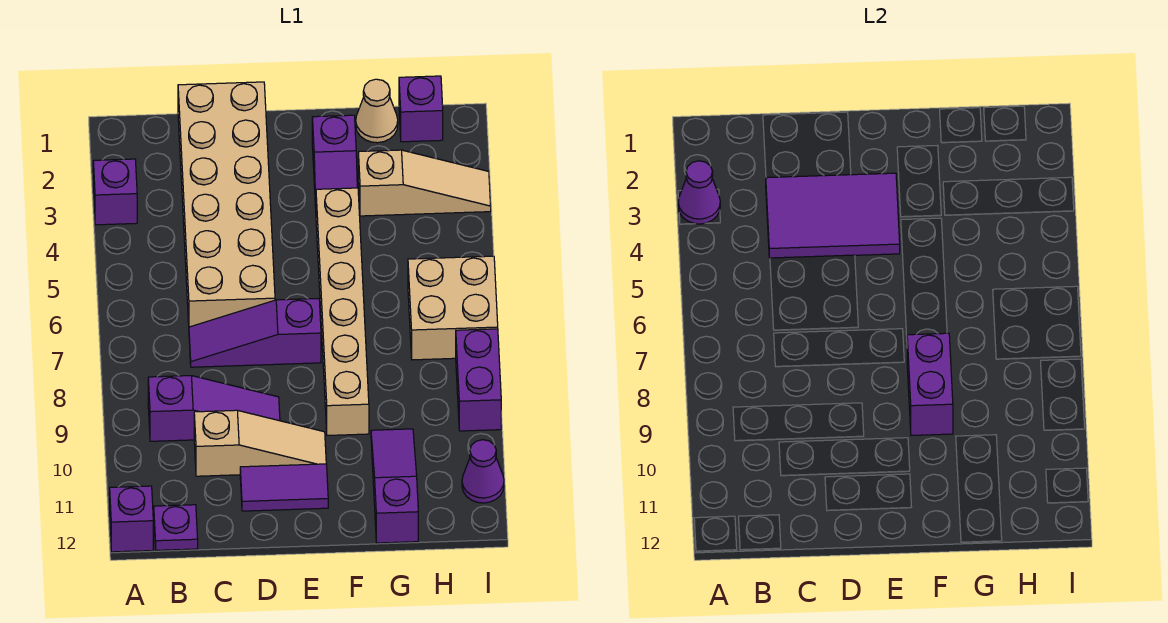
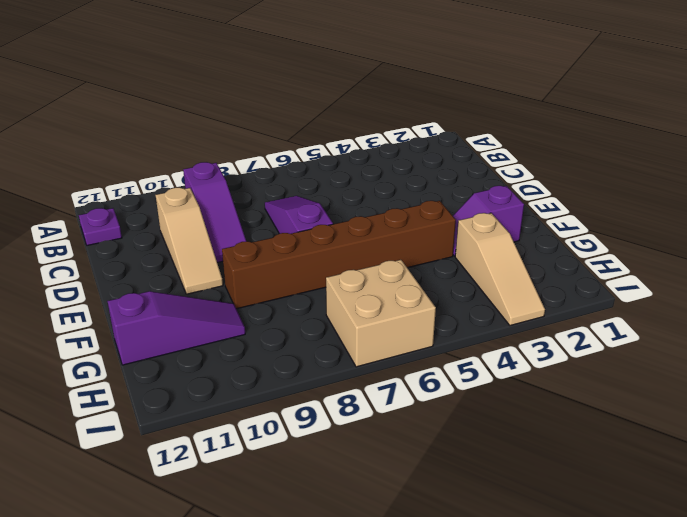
brown brick F4:F9 level 1 -> tan brick F4:F9 level 1
none -> purple brick A3 level 1
none -> purple brick A12 level 1
none -> tan brick C1:D6 level 1

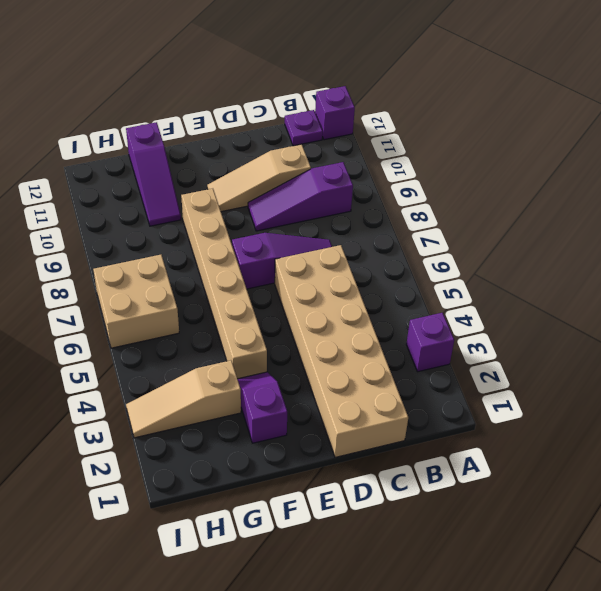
none -> purple tile D11:E11 level 1
none -> tan cone G1 level 1
none -> purple brick H1 level 1

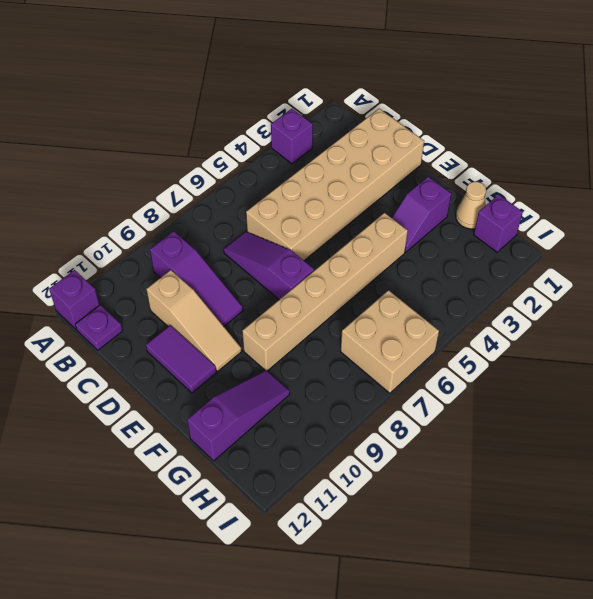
none -> tan slope G3:I3 level 1 top G
none -> purple brick I8:I9 level 1
none -> purple cone I11 level 1

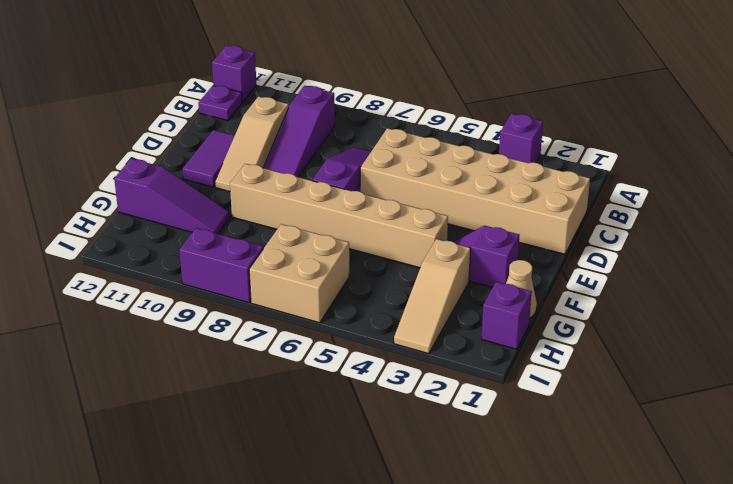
none -> purple cone I11 level 1
none -> purple cone A3 level 2
none -> purple tile C3:E4 level 2

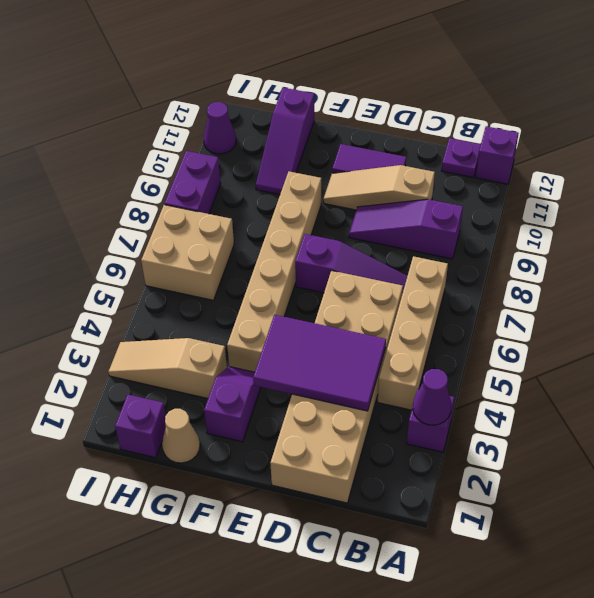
tan brick B4:B7 level 1 -> none
none -> purple brick F8:F9 level 2

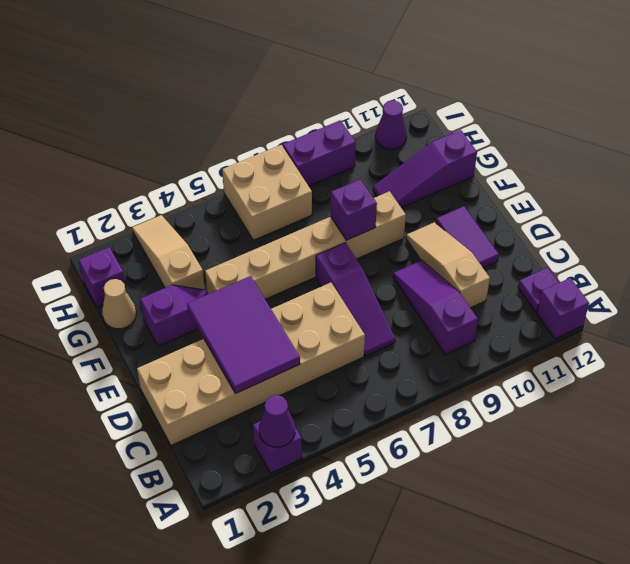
purple brick F8 level 2 -> purple brick F8:F9 level 2

